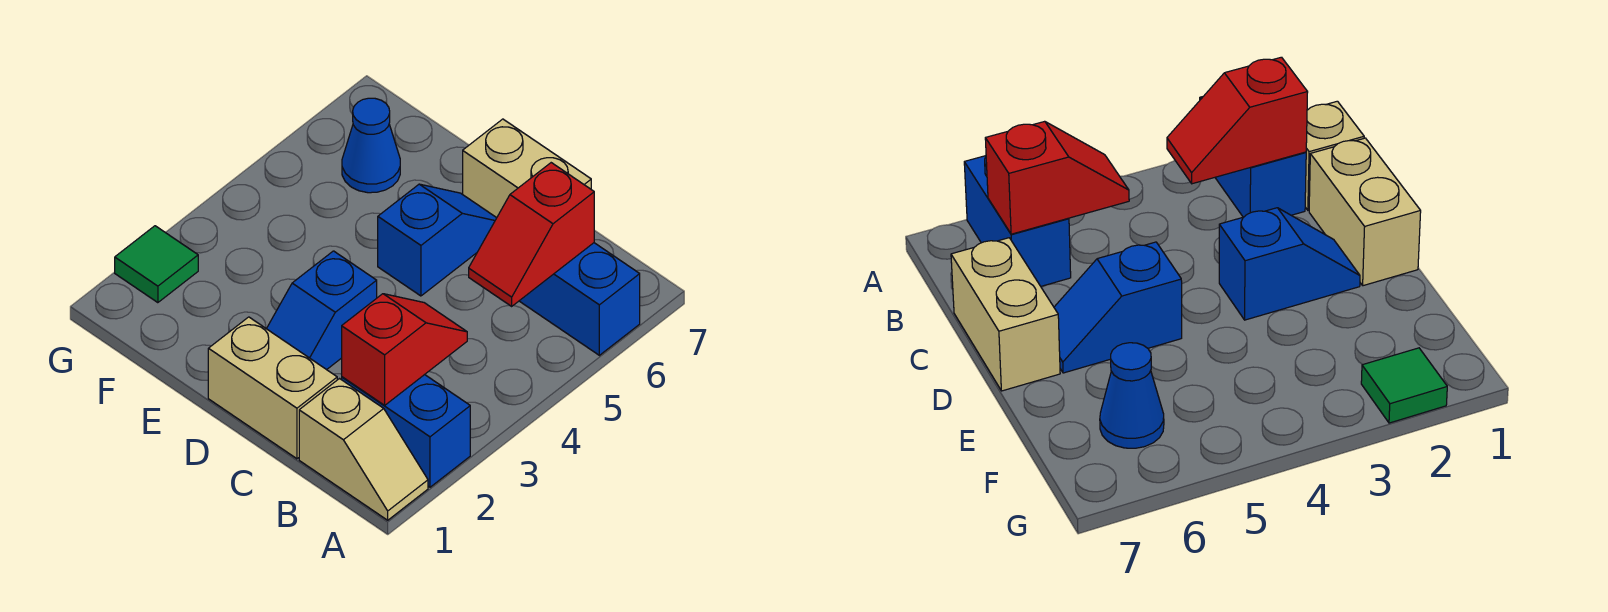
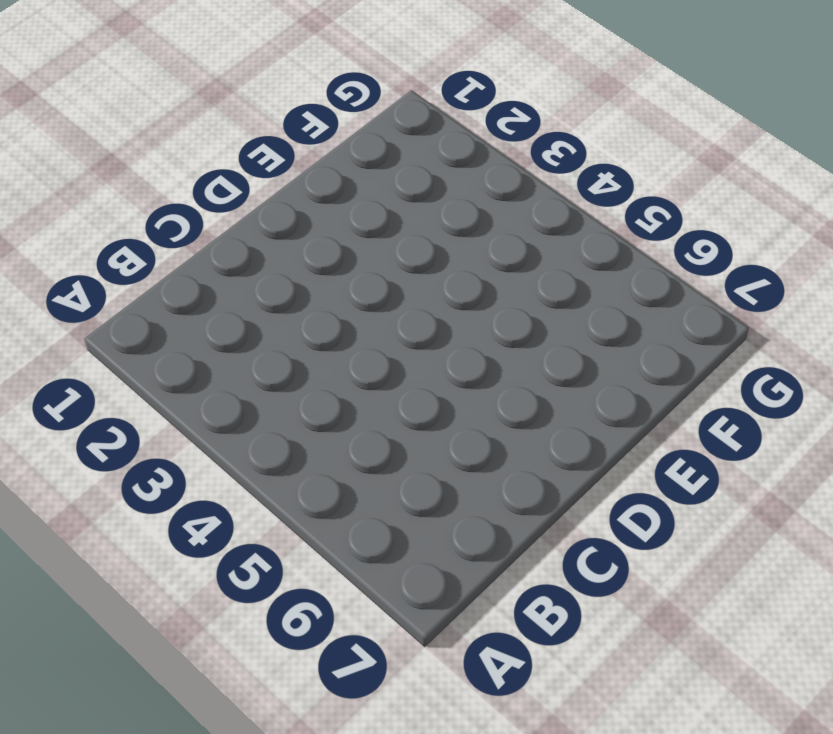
none -> tan slope A1:B1 level 1 top B
none -> blue brick A2:B2 level 1

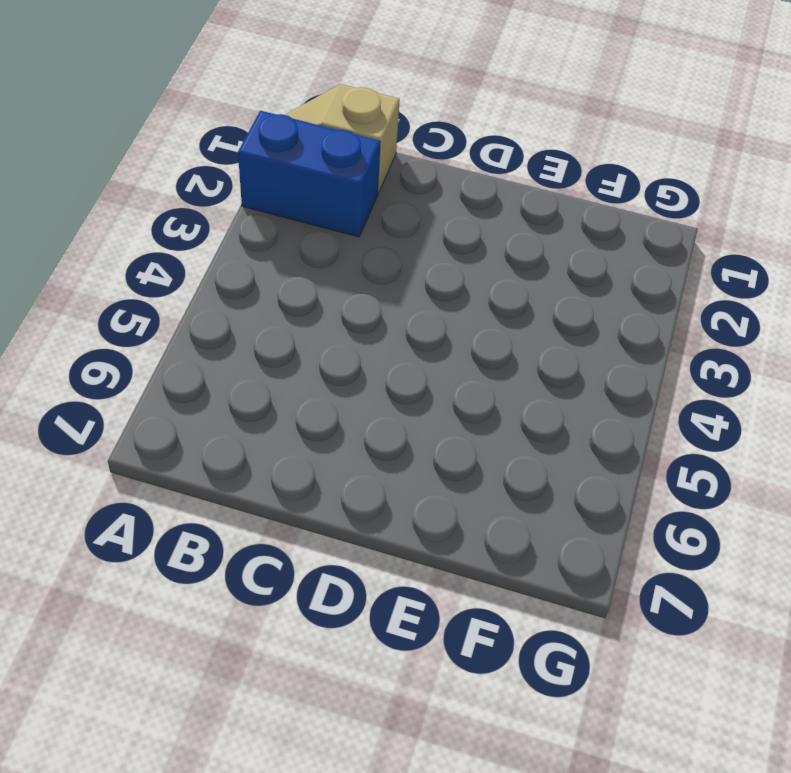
none -> blue brick A6:B6 level 1
none -> tan brick C1:D1 level 1

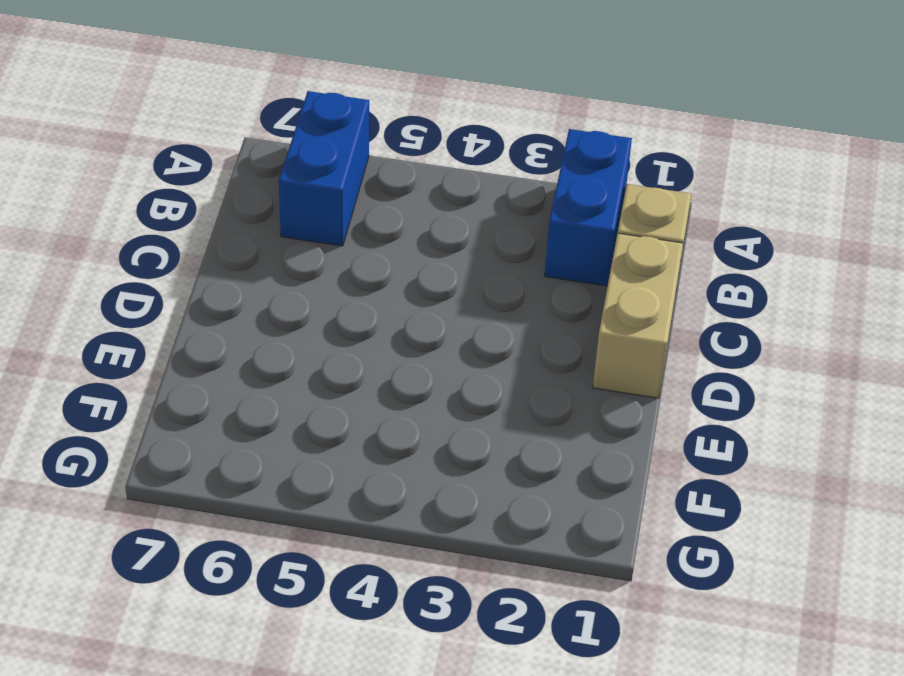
none -> tan brick C7:D7 level 1
none -> blue slope D2:D3 level 1 top 3

